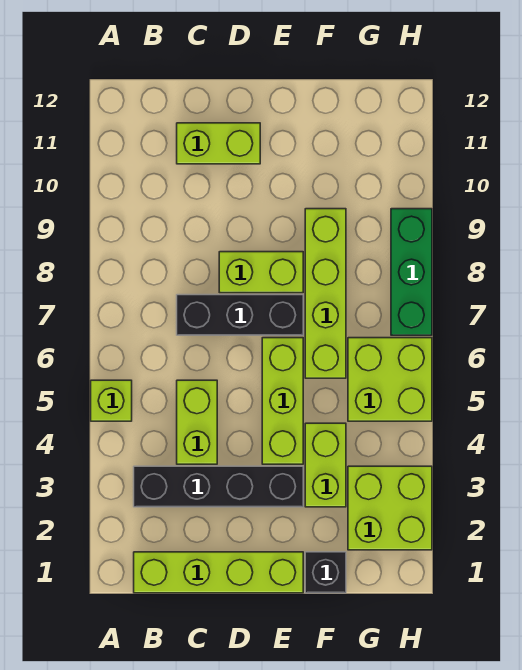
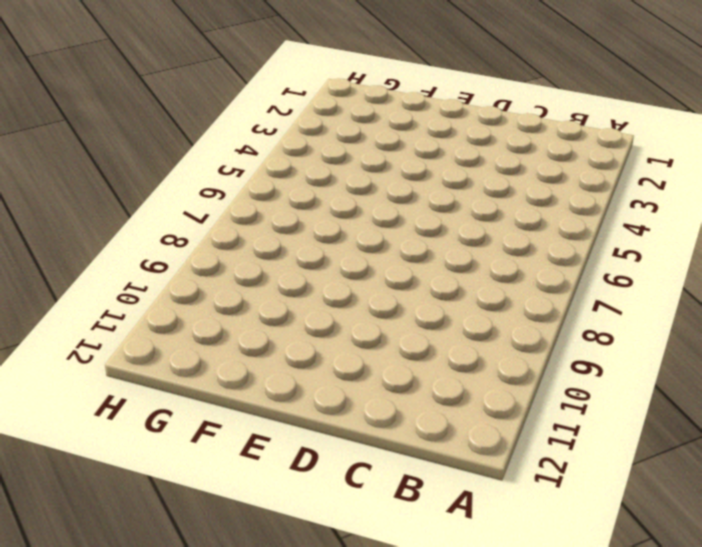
none -> lime brick A5 level 1
none -> lime brick B1:E1 level 1
none -> black brick B3:E3 level 1

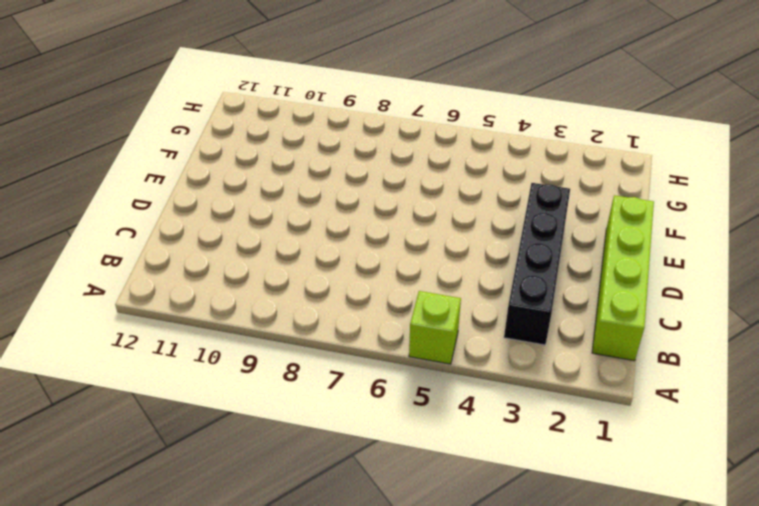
none -> lime brick C4:C5 level 1
none -> black brick C7:E7 level 1
none -> lime brick C11:D11 level 1

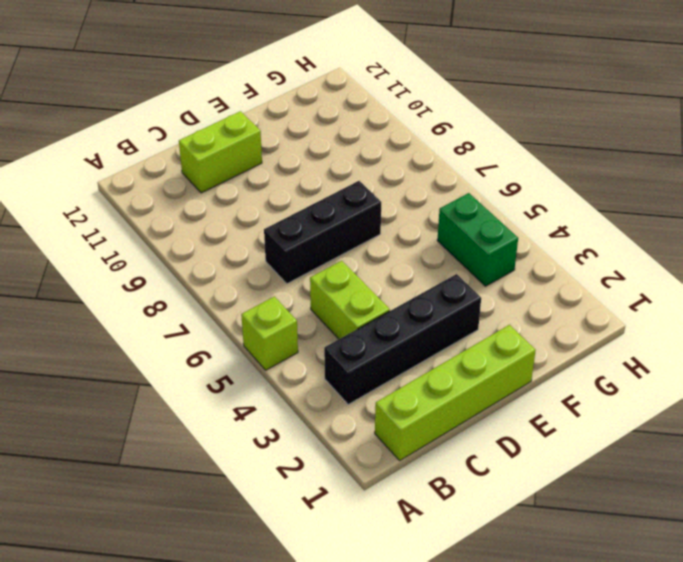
green brick G4:G5 level 1 -> lime brick G5:H6 level 1
none -> lime brick D8:E8 level 1
none -> lime brick E4:E6 level 1
none -> black brick F1 level 1

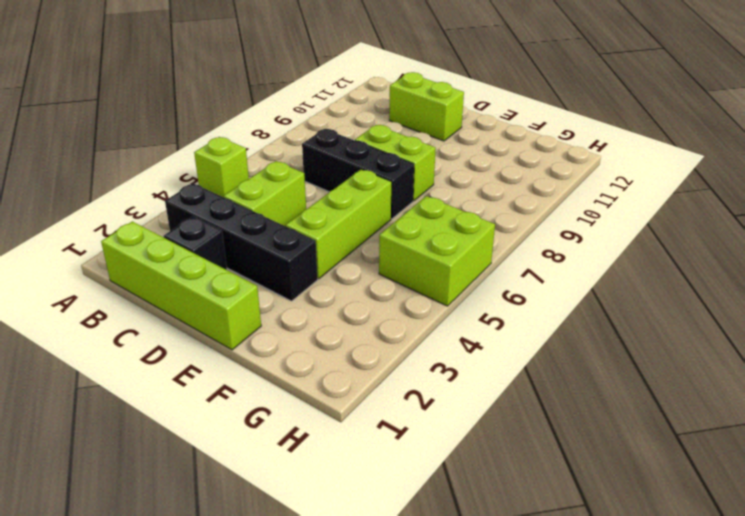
black brick C2 level 1 -> black brick F1 level 1
none -> lime brick F3:F4 level 1
none -> lime brick F6:F9 level 1
none -> lime brick G2:H3 level 1

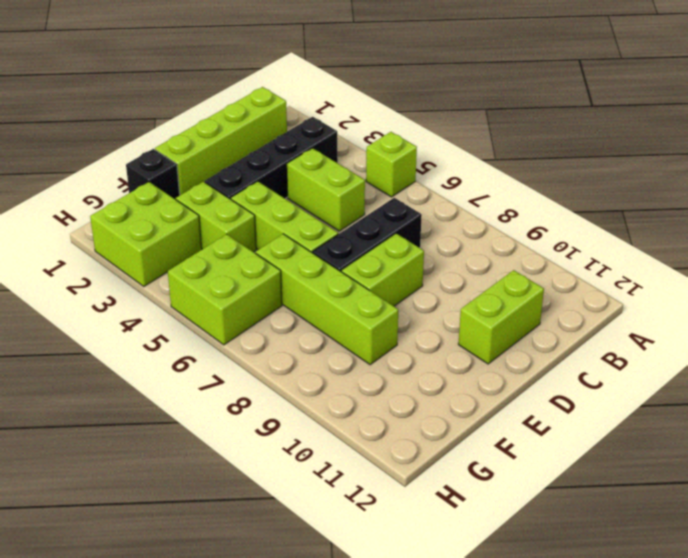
none -> green brick H7:H9 level 1

